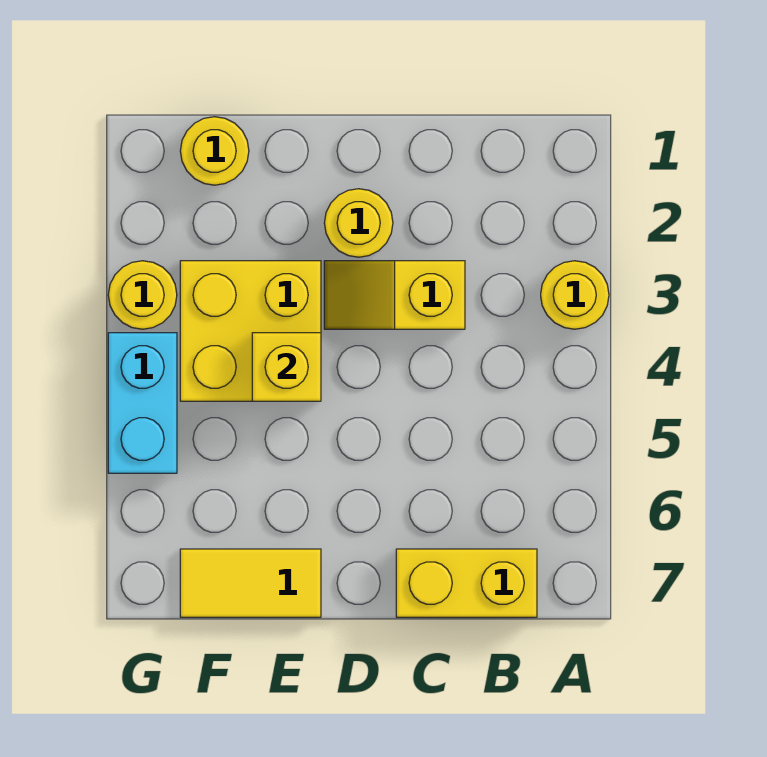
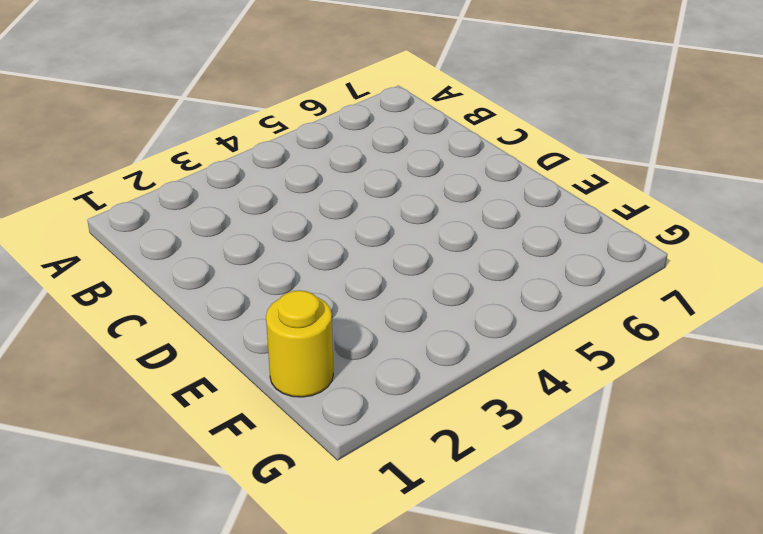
none -> yellow round brick A3 level 1
none -> yellow brick B7:C7 level 1

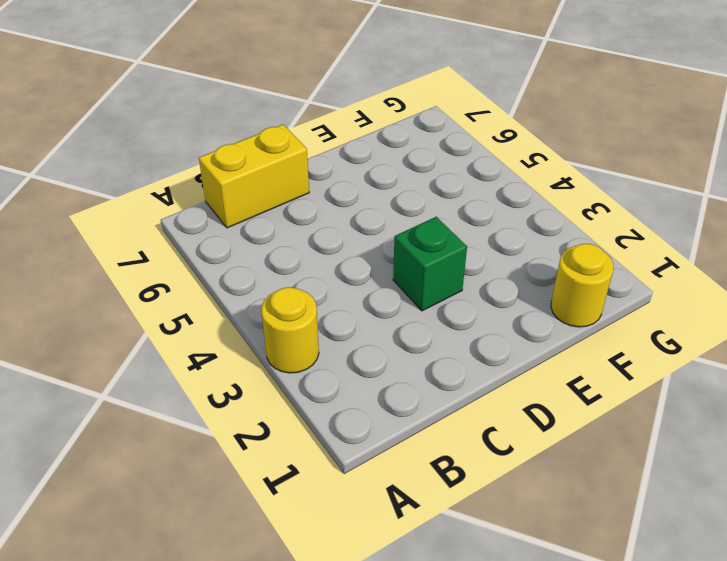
green brick D3 level 1 -> yellow slope C3:D3 level 1 top C
none -> yellow round brick D2 level 1
none -> yellow brick E3:F4 level 1

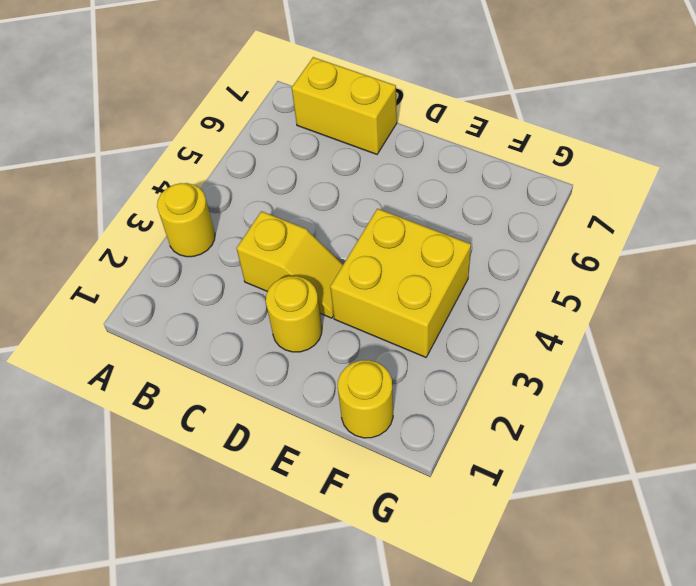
none -> yellow tile E7:F7 level 1
none -> yellow round brick G3 level 1

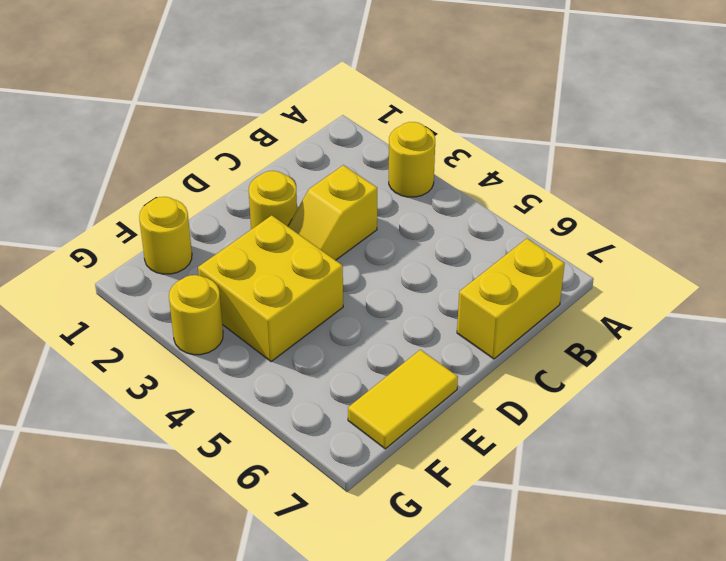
none -> cyan brick G4:G5 level 1
none -> yellow brick E4 level 2

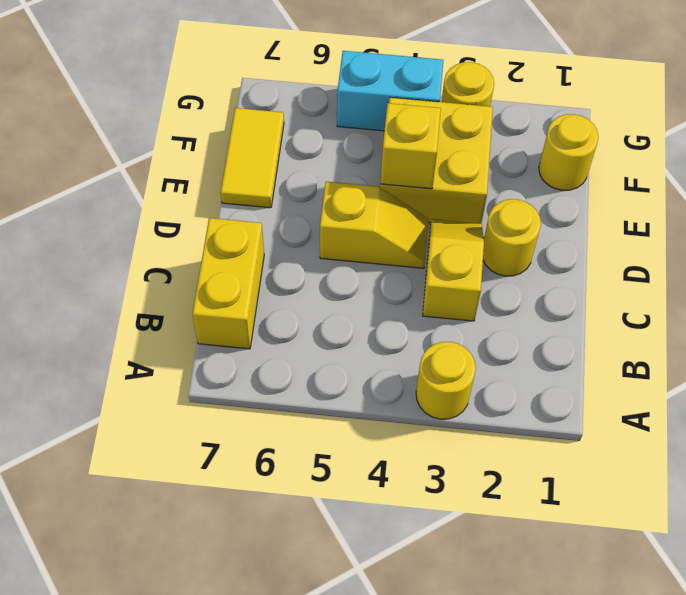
yellow slope D4:D5 level 1 top 5 -> none

